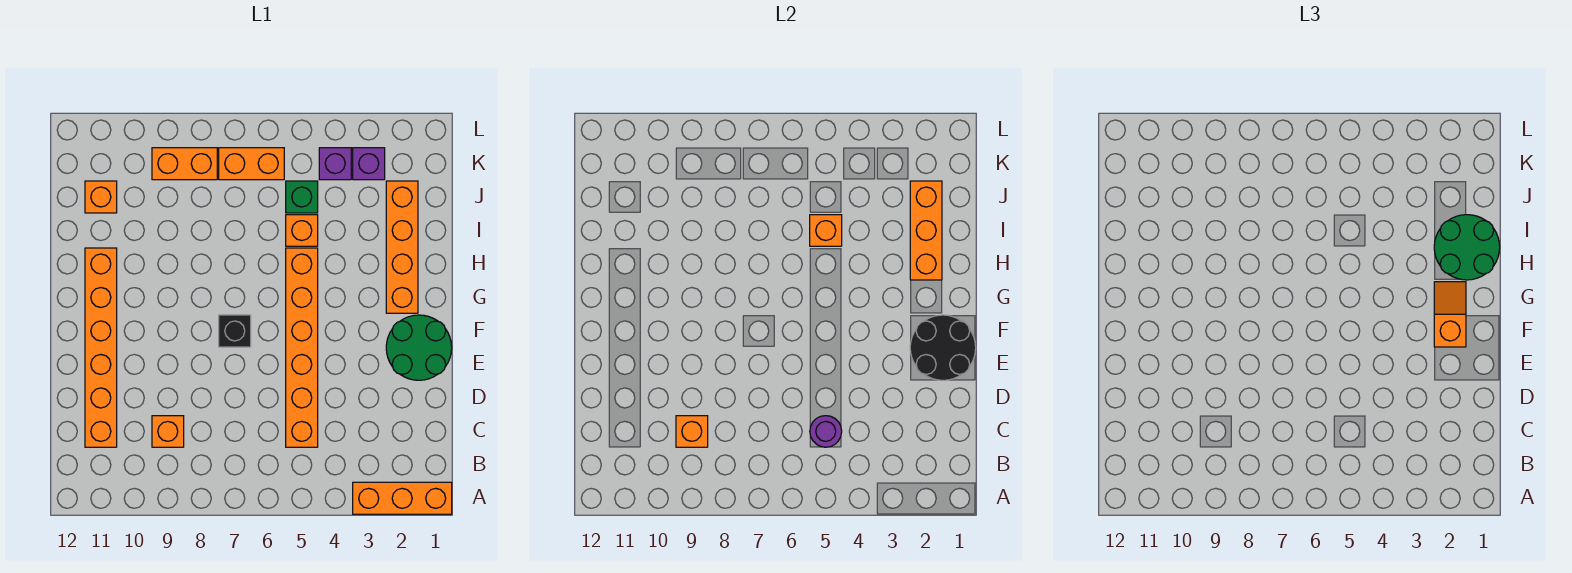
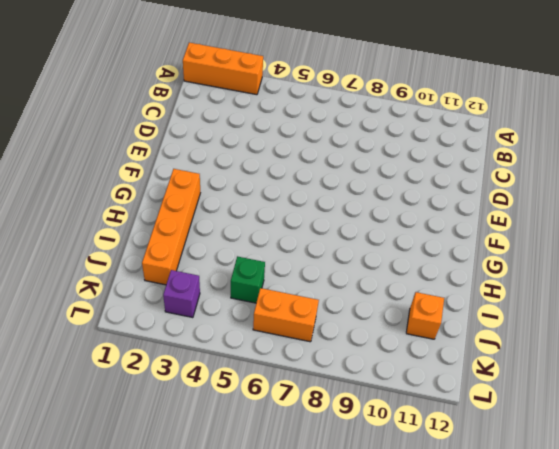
none -> orange brick C5:H5 level 1
none -> orange brick C9 level 1
none -> orange brick C11:H11 level 1

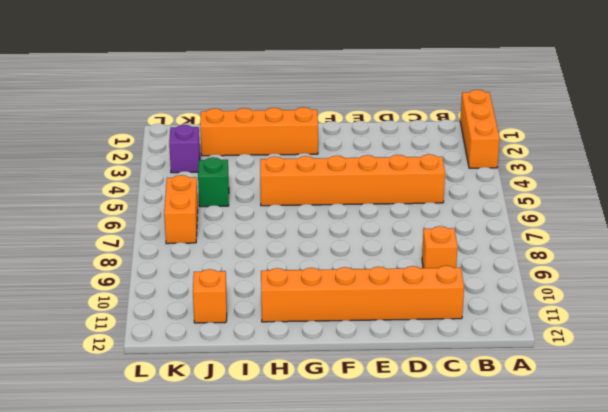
none -> green round brick E1:F2 level 1
none -> black brick F7 level 1
none -> orange brick I5 level 1

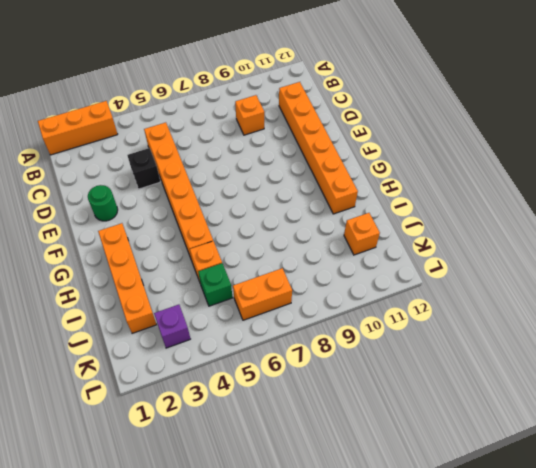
black brick D4 level 1 -> black brick F7 level 1
green round brick E2 level 1 -> green round brick E1:F2 level 1
none -> purple brick K4 level 1
none -> orange brick K8:K9 level 1
none -> purple round brick C5 level 2

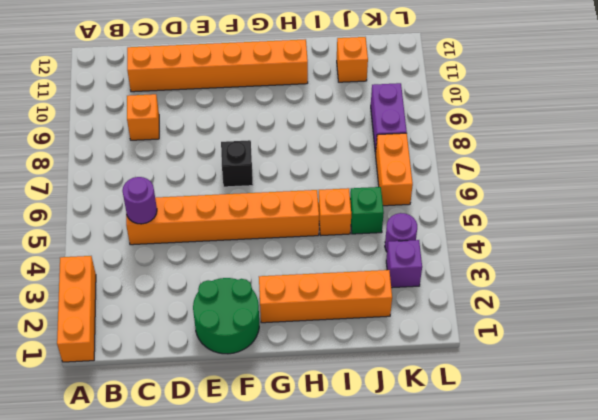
purple round brick K4 level 1 -> purple brick K4 level 1
purple brick K8:K9 level 1 -> orange brick K8:K9 level 1
none -> orange brick C9 level 2
none -> black round brick E1:F2 level 2
none -> orange brick H2:J2 level 2

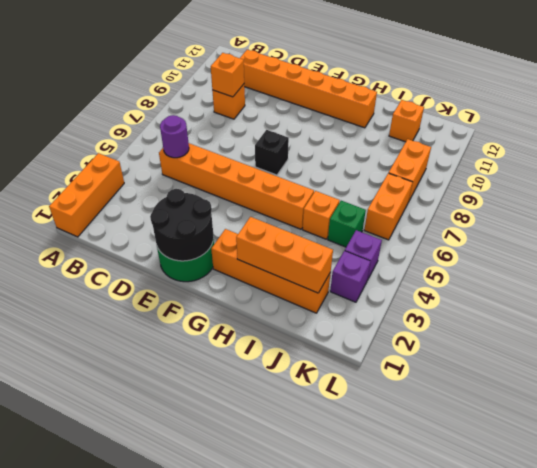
none -> orange brick I5 level 2
none -> orange slope F2:G2 level 3 top F
none -> green round brick H1:I2 level 3

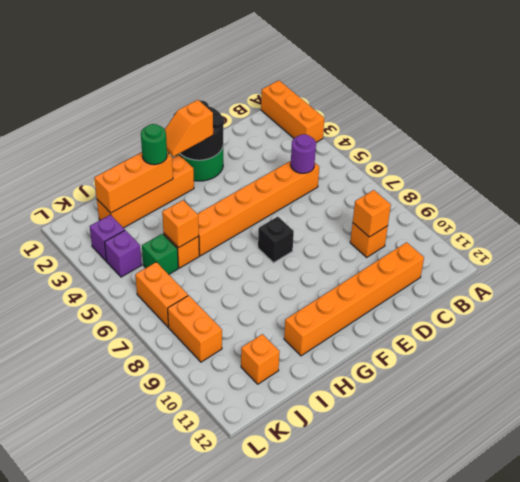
green round brick H2 level 3 -> green round brick H1:I2 level 3

